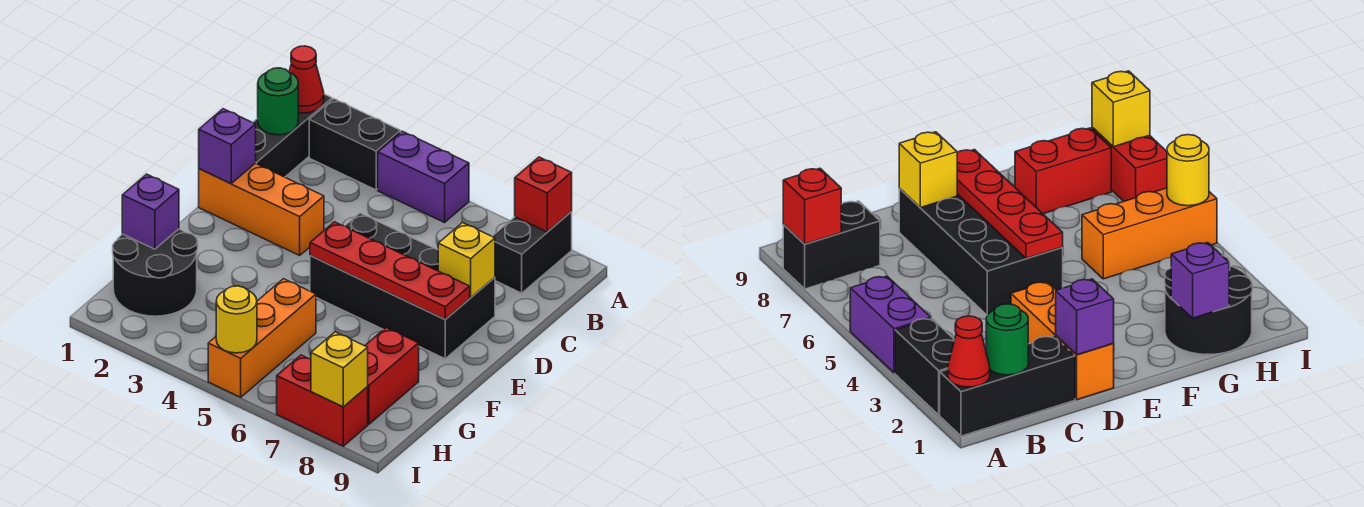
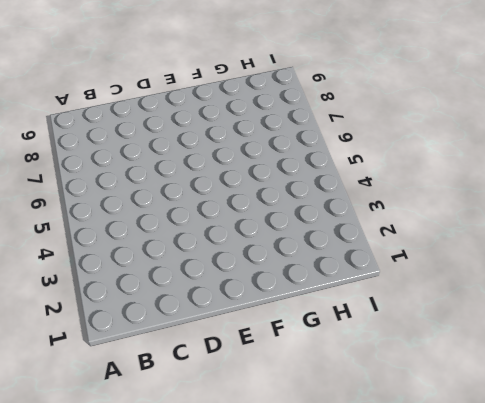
none -> black brick A1:C1 level 1
none -> black brick A2:A3 level 1
none -> purple brick A4:A5 level 1

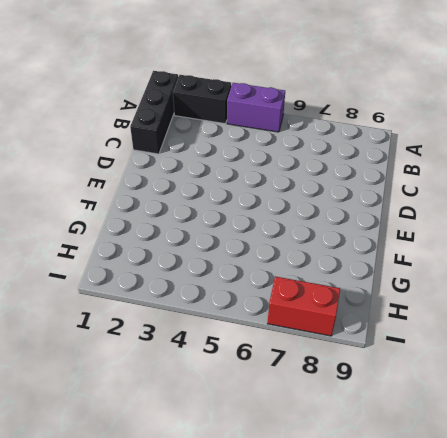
none -> black brick A8:B8 level 1
none -> orange brick D1:D3 level 1
none -> black brick D5:E8 level 1

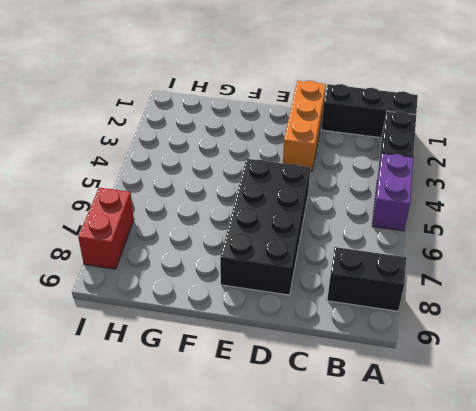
none -> black round brick G1:H2 level 1
none -> orange brick G5:I5 level 1
none -> red brick G8:H8 level 1

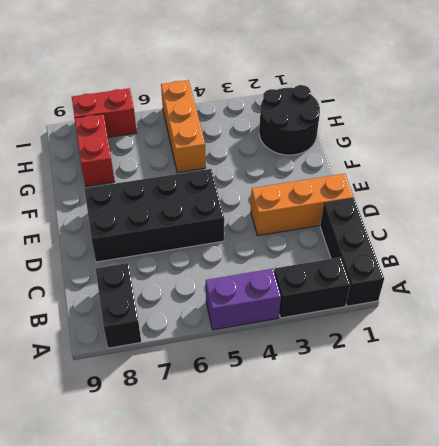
none -> red cone A1 level 2
none -> red brick A8 level 2
none -> green round brick B1 level 2

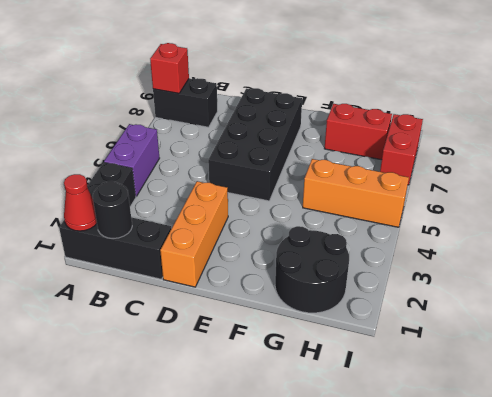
black round brick B1 level 2 -> green round brick B1 level 2
none -> purple brick D1 level 2
none -> yellow brick D8 level 2
none -> red plate E5:E8 level 2

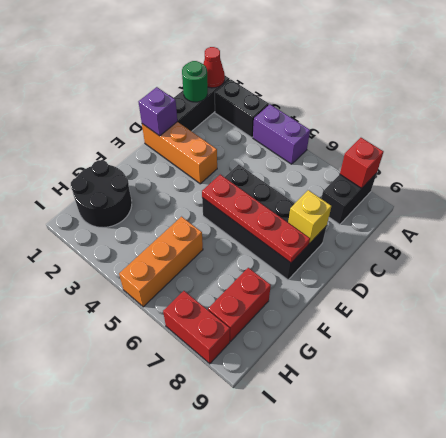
none -> purple brick G1 level 2
none -> yellow round brick I5 level 2
none -> yellow brick I8 level 2

